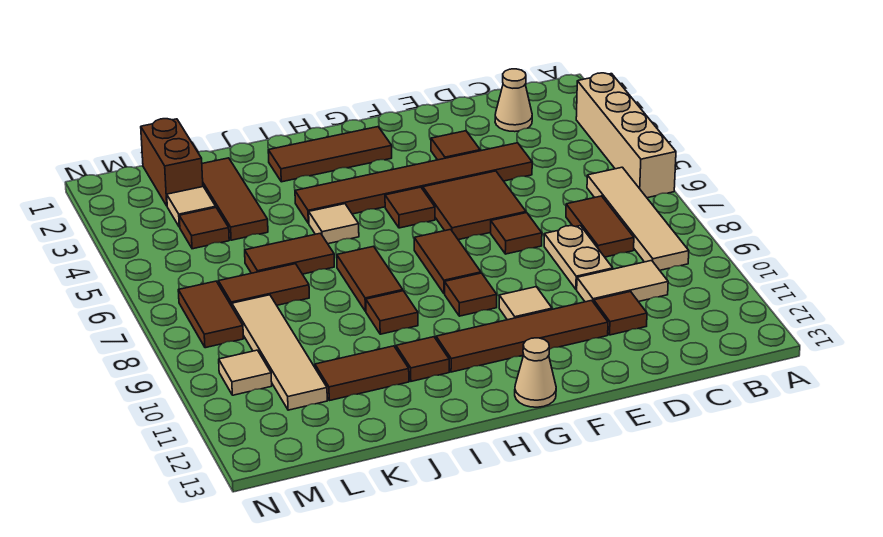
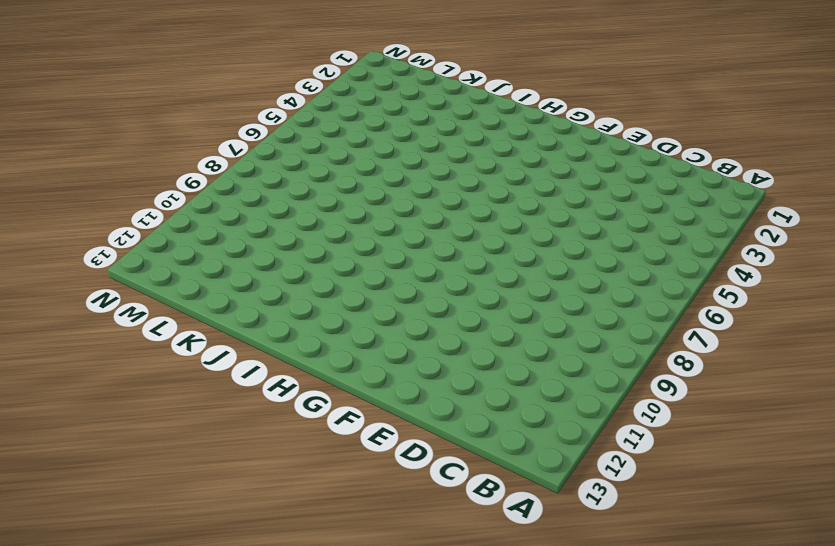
none -> tan brick A3:A6 level 1
none -> tan tile B6:B9 level 1
none -> tan cone C2 level 1
none -> brown tile C7:C8 level 1

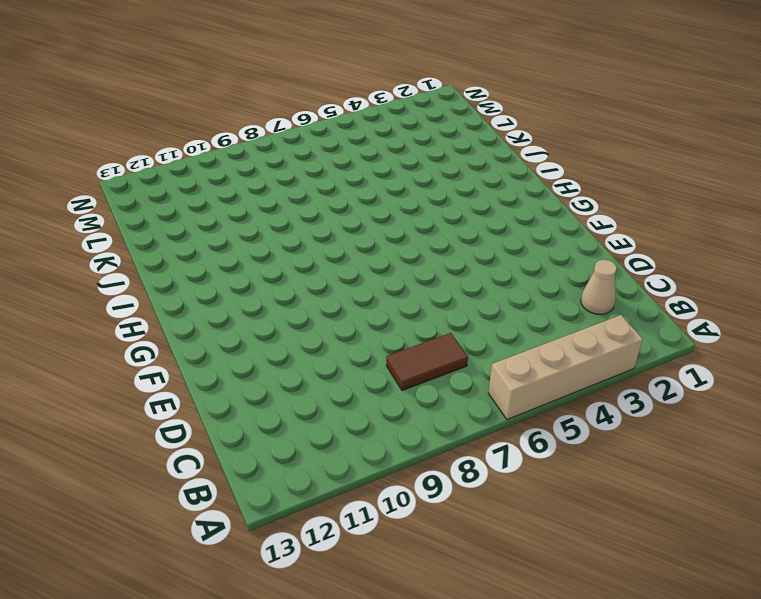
none -> tan tile B6:B9 level 1
none -> tan tile C10:D10 level 1
none -> brown tile D4:I4 level 1
none -> tan plate D8:D9 level 1

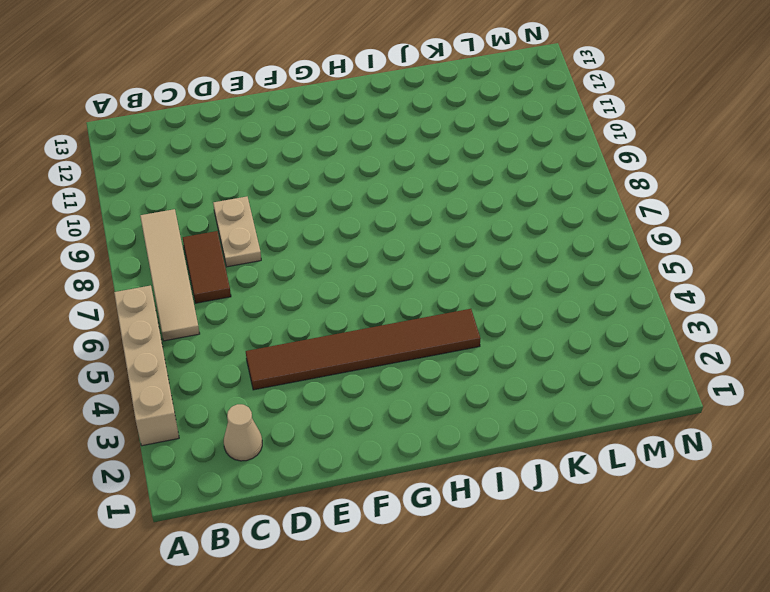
none -> tan tile C10:D10 level 1
none -> brown tile D11 level 1
none -> brown tile E3 level 1
none -> brown tile E5:F6 level 1

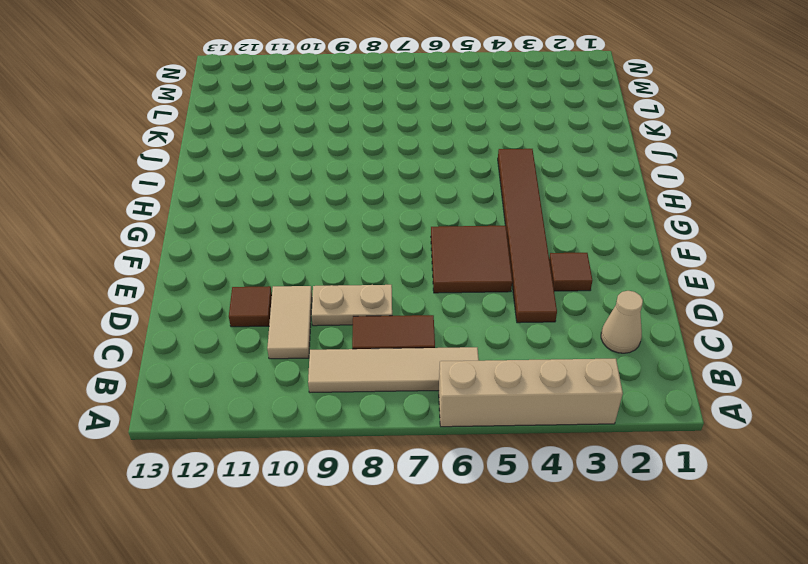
none -> brown tile E7 level 1
none -> brown tile E11:H11 level 1
none -> tan tile F10 level 1
none -> brown tile G2:I2 level 1

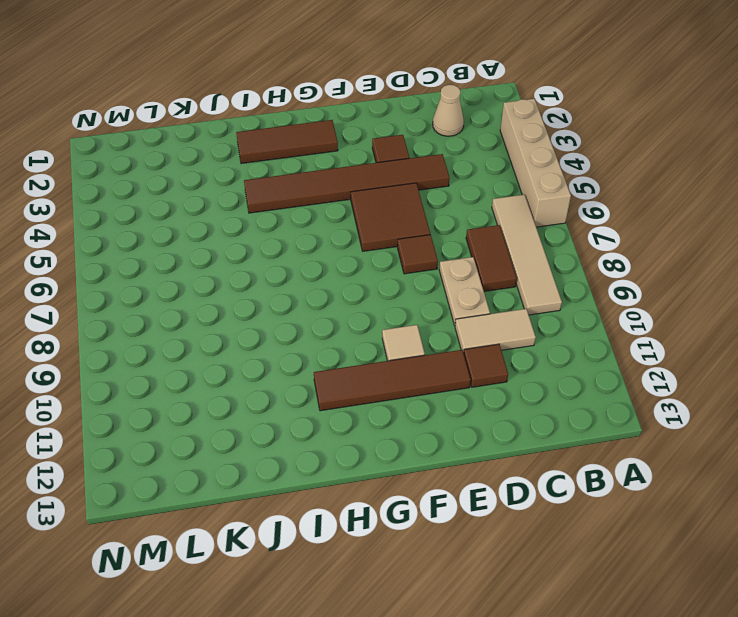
none -> brown tile G5 level 1
none -> brown tile G7:G8 level 1
none -> brown tile G9 level 1
none -> tan cone G13 level 1

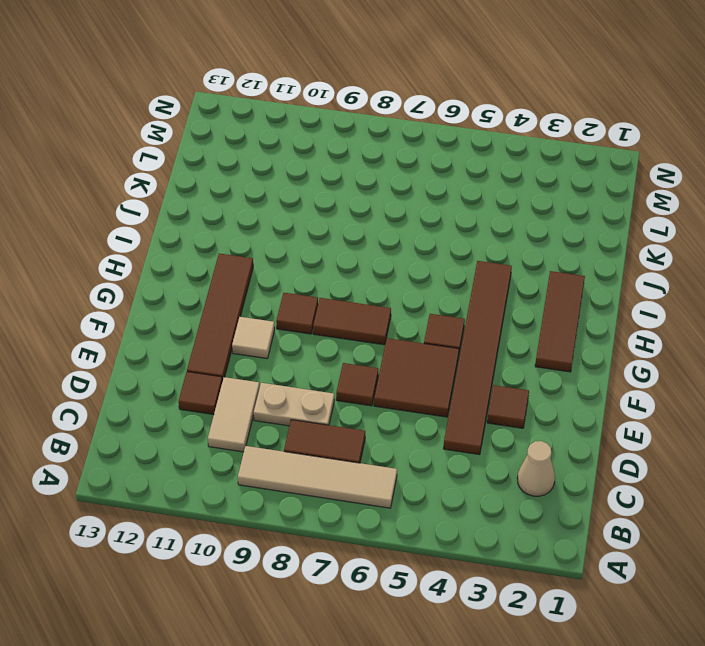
none -> tan brick A3:A6 level 1
none -> tan cone G13 level 1
none -> tan tile I5 level 1
none -> brown tile I7:I8 level 1

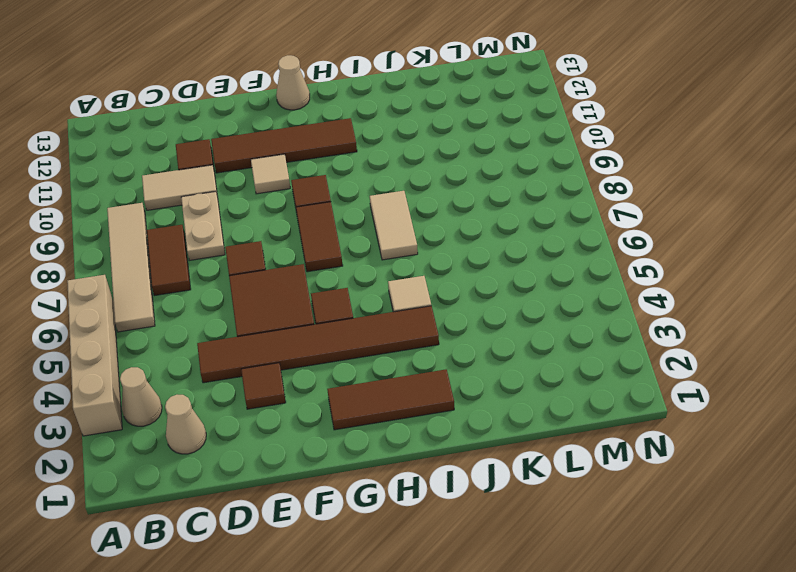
tan cone B3 level 1 -> none
tan tile I7:I8 level 1 -> brown tile I7:I8 level 1
none -> brown tile I9 level 1
none -> brown tile I11 level 1
none -> brown tile J6:K6 level 1
none -> brown tile J11:K11 level 1

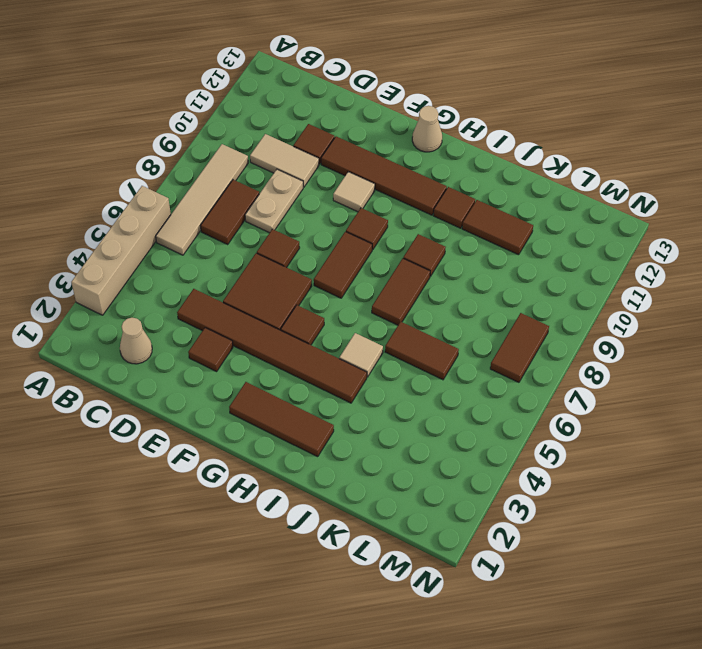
none -> brown tile K2:K4 level 1
none -> brown tile K7:L7 level 1
none -> brown brick L1:L2 level 1
none -> tan tile L3 level 1

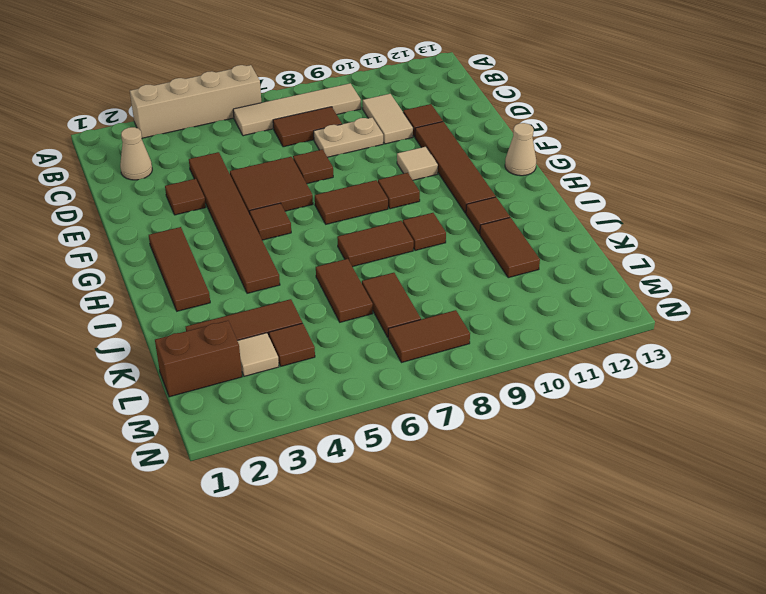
none -> tan tile I5 level 1
none -> tan tile L8:L11 level 1
none -> tan tile M10 level 1

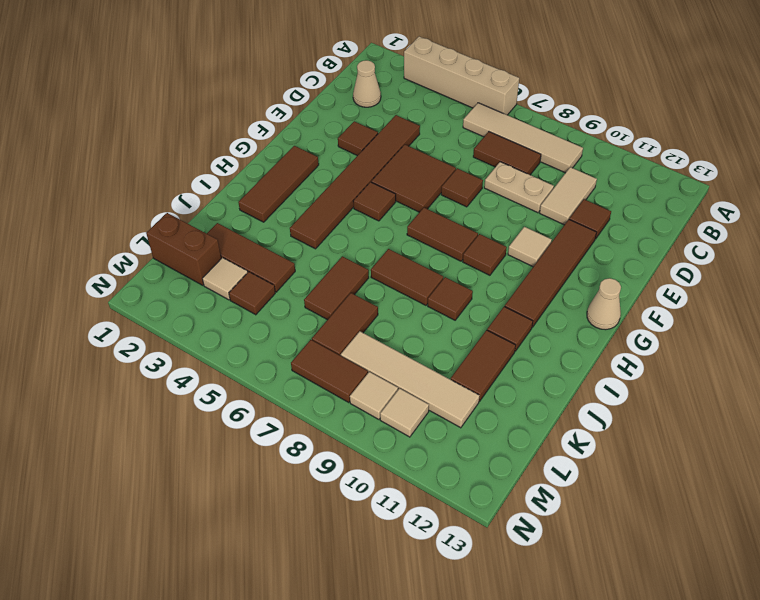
tan tile M9 level 1 -> tan tile I5 level 1

